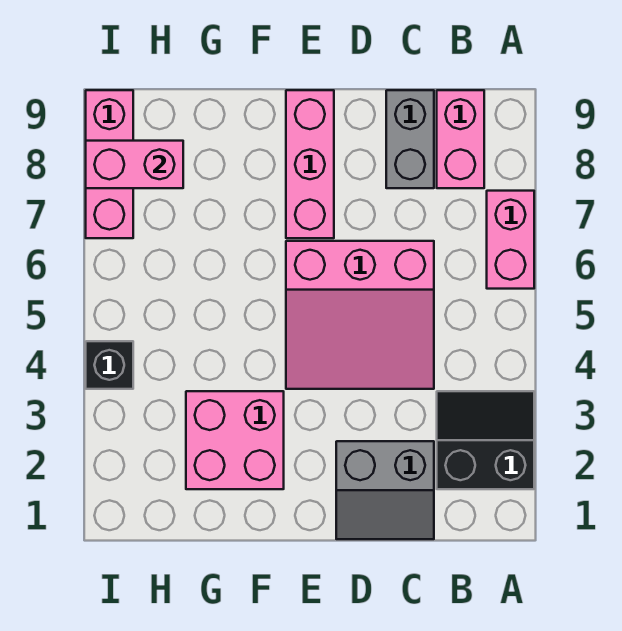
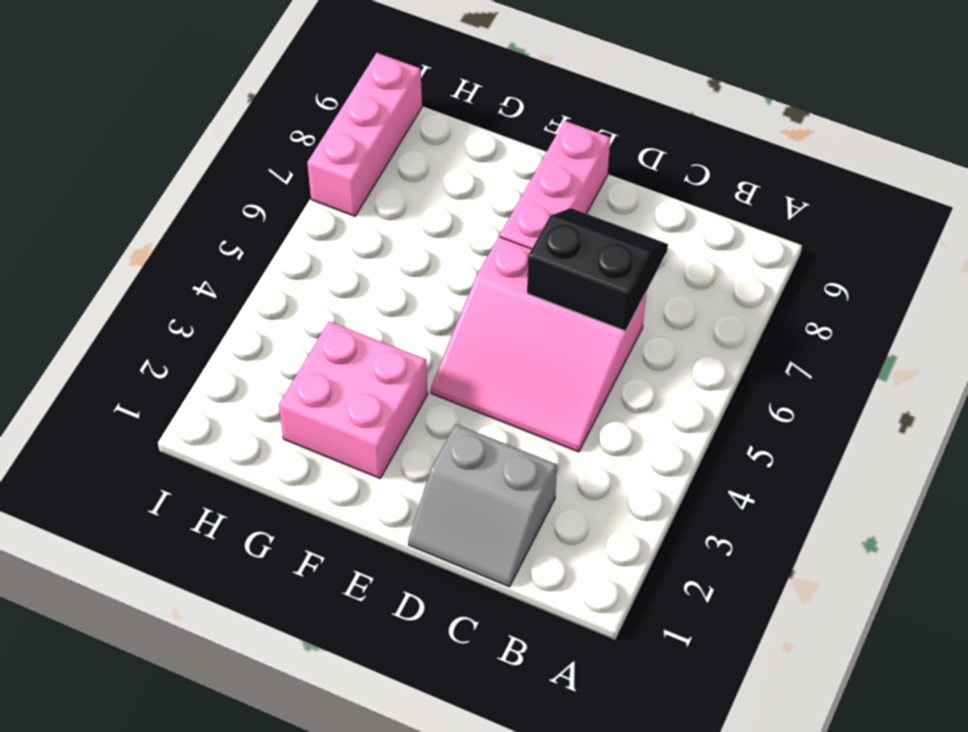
black slope C6:D7 level 2 top 6 -> black slope A2:B3 level 1 top 2
none -> pink brick A6:A7 level 1
none -> pink brick B8:B9 level 1

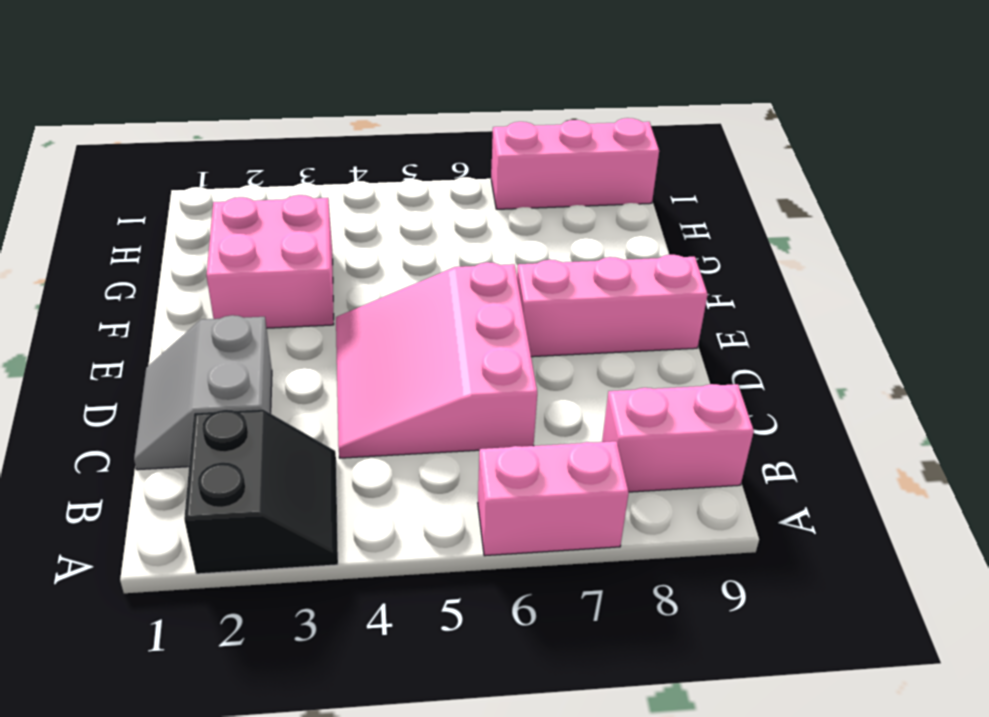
none -> grey brick C8:C9 level 1
none -> black brick I4 level 1

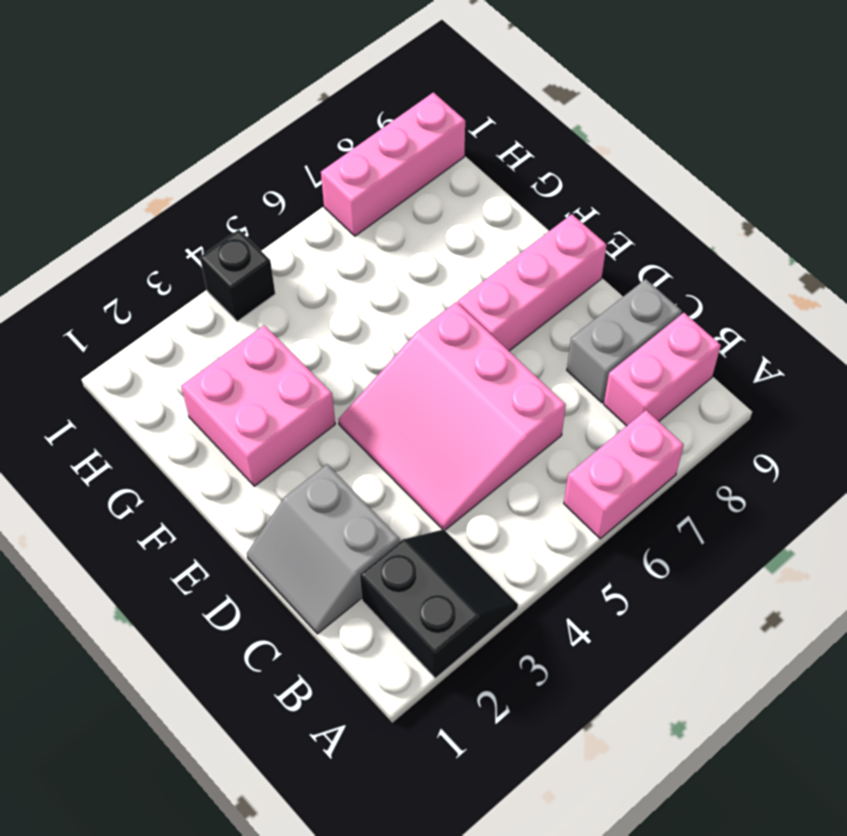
none -> pink brick H8:I8 level 2

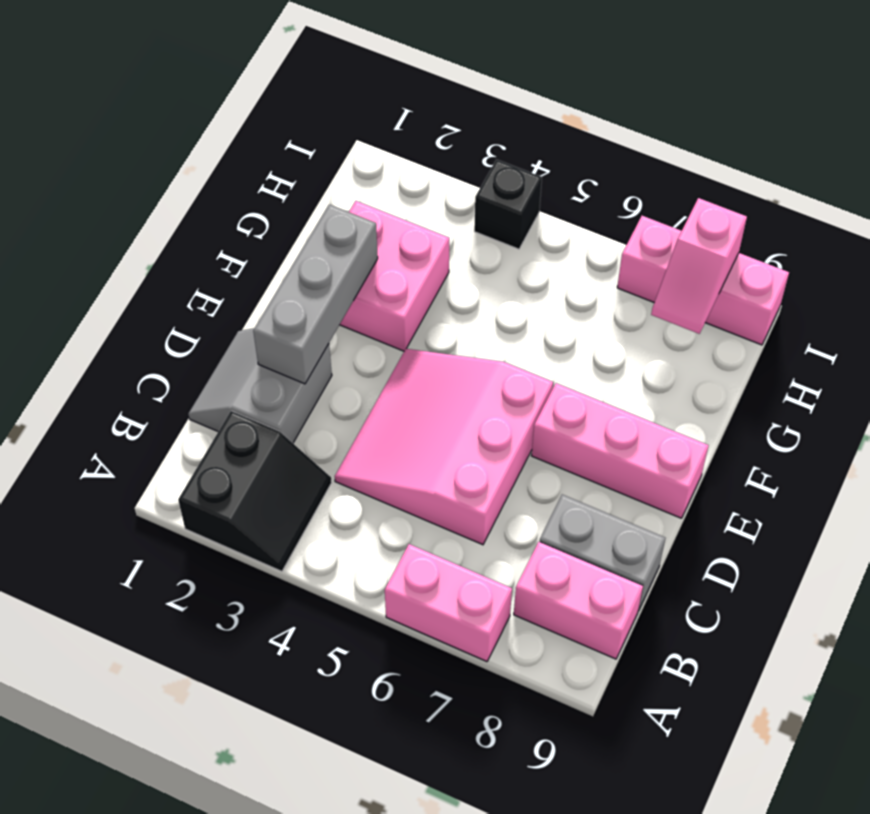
grey brick D2:F2 level 2 -> none
pink slope H8:I8 level 2 top I -> pink brick H8:I8 level 2

